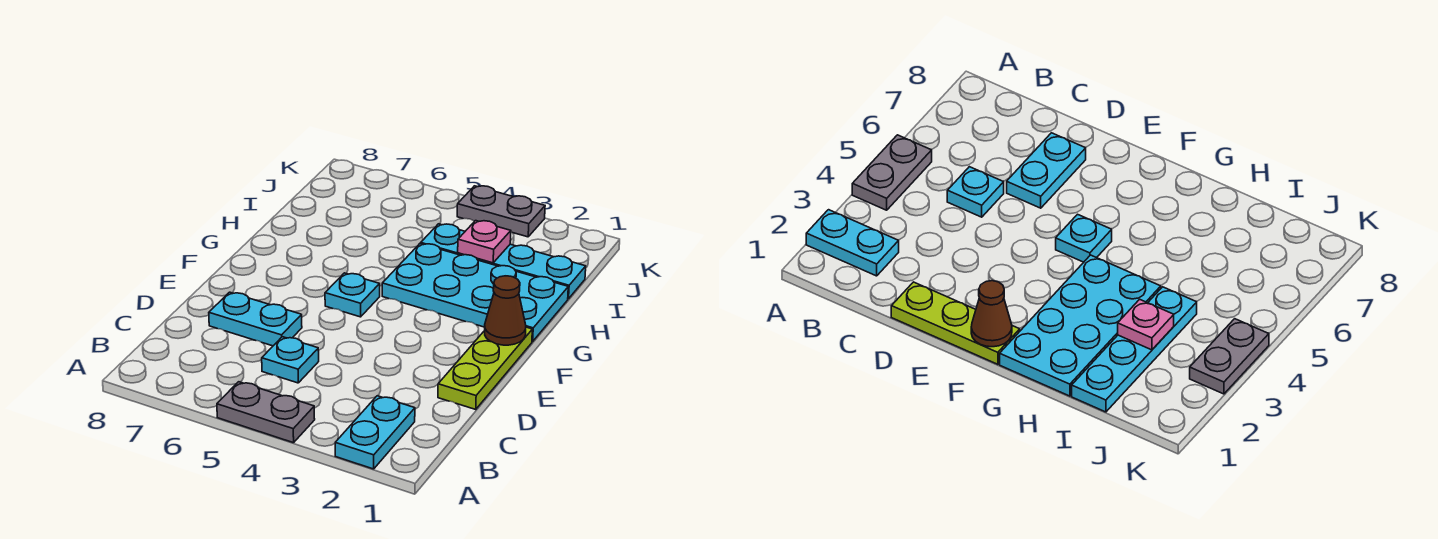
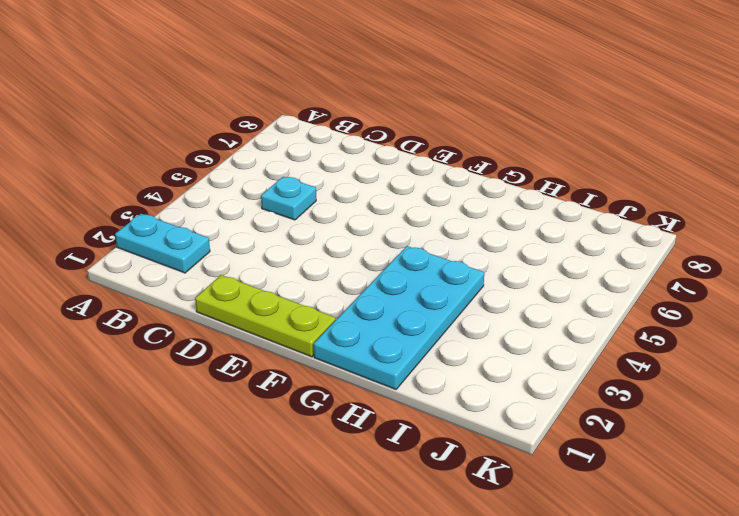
none -> grey plate A4:A5 level 1
none -> cyan plate D6:D7 level 1

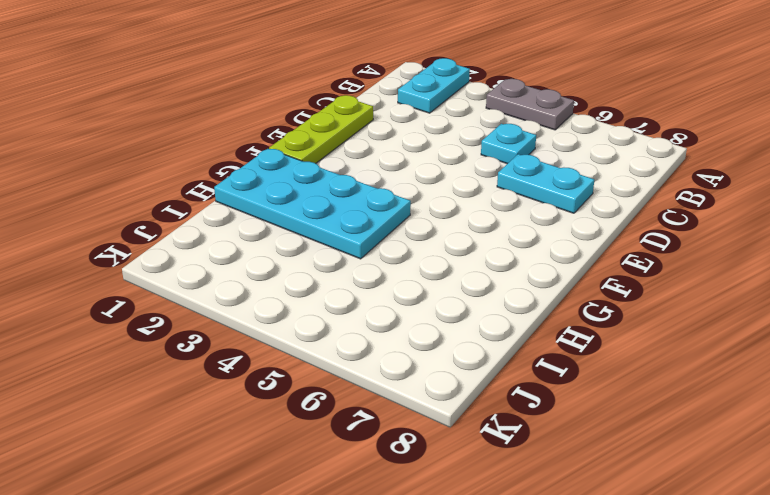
none -> cyan plate F5 level 1
none -> cyan plate I1:I4 level 1

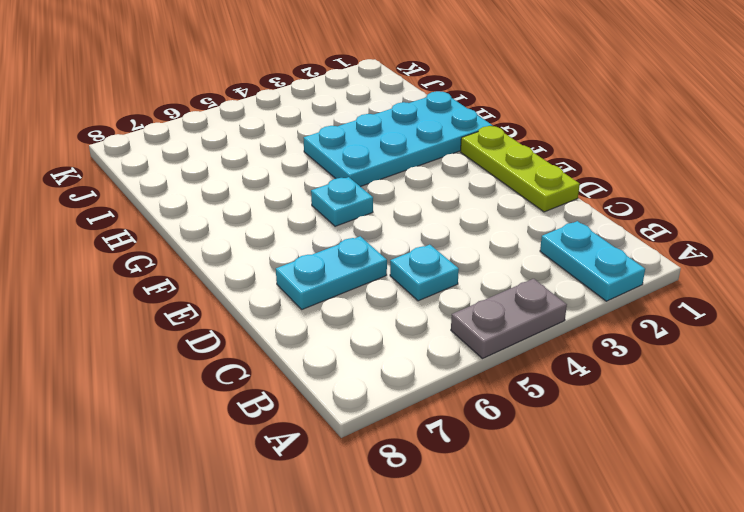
none -> cyan plate I1:I4 level 1
none -> grey plate K3:K4 level 1

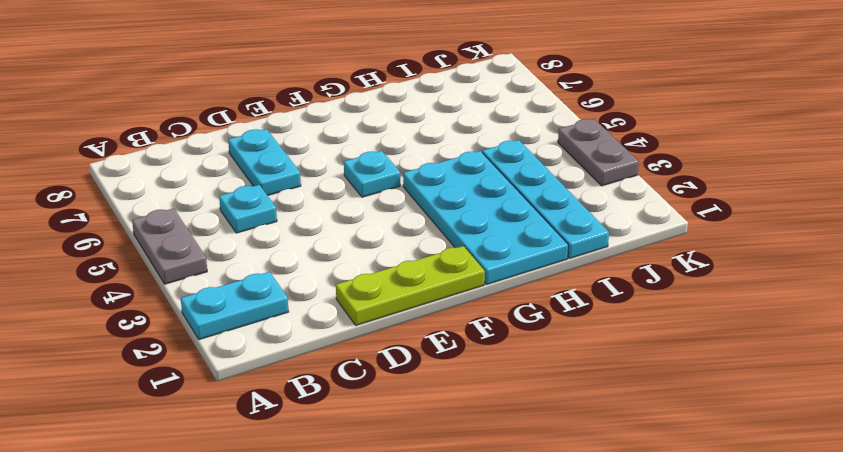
none -> brown cone F1 level 2
none -> pink plate I3 level 2

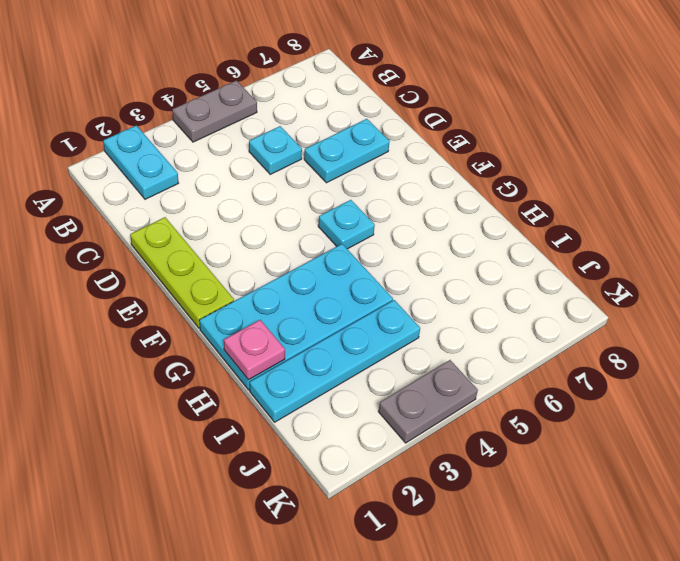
pink plate H1 level 2 -> pink plate I3 level 2
none -> brown cone F1 level 2

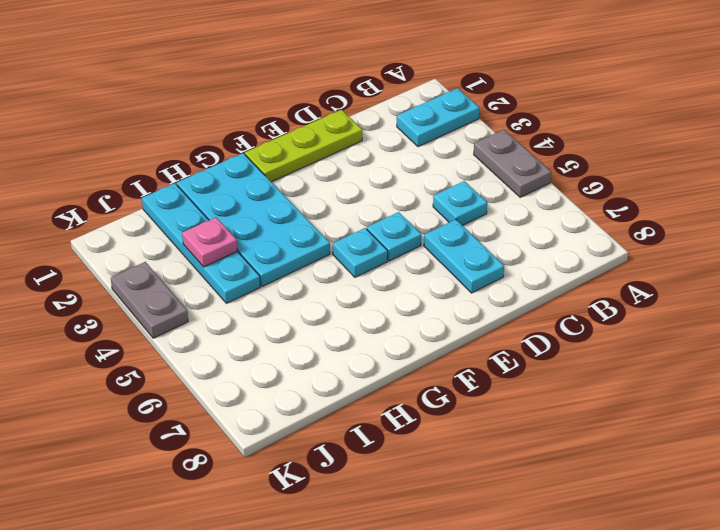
cyan plate E5 level 1 -> none
none -> brown cone F1 level 2

